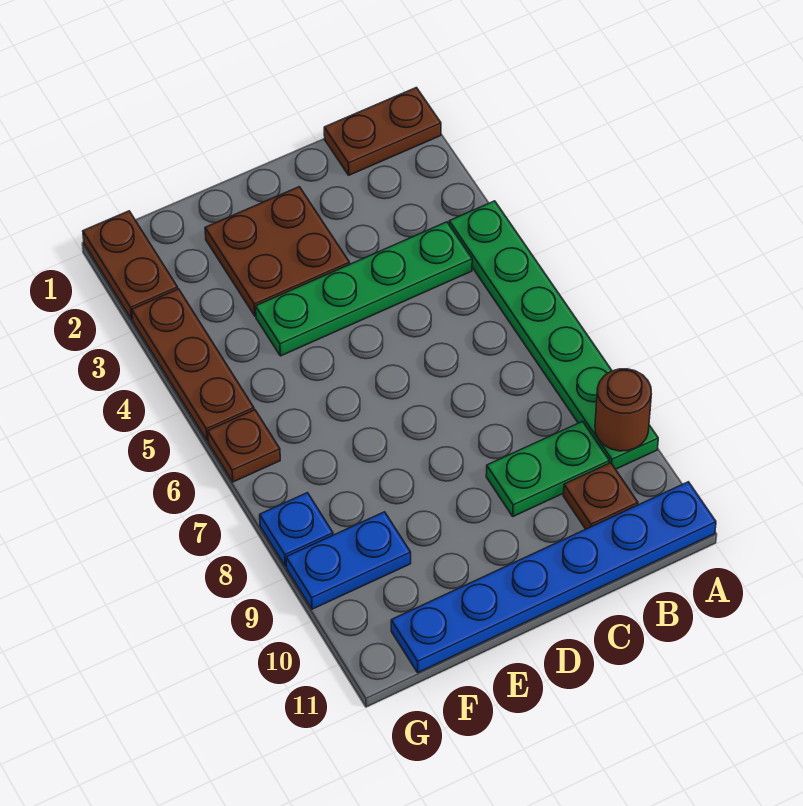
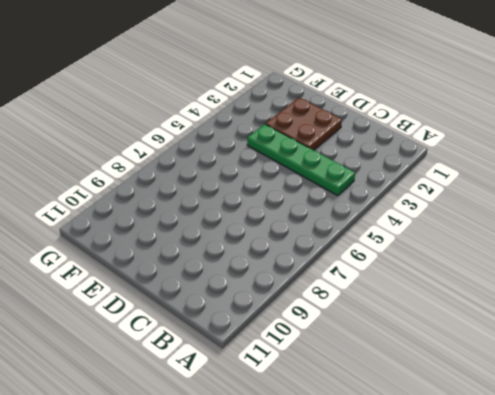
none -> brown plate A1:B1 level 1
none -> green plate A4:A9 level 1
none -> blue plate A11:F11 level 1

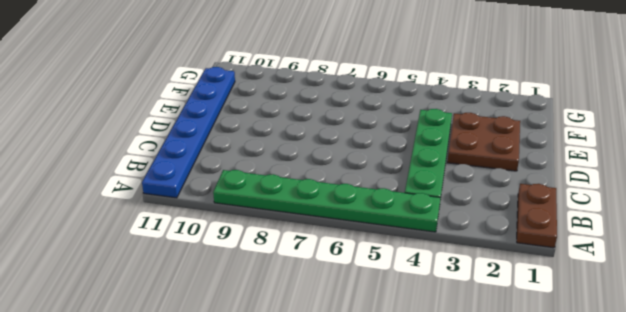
none -> green plate B9:C9 level 1
none -> brown plate B10 level 1
none -> blue plate F9:G9 level 1

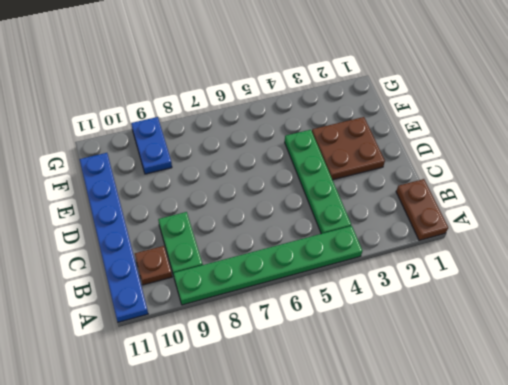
none -> brown plate G1:G2 level 1
none -> brown plate G3:G5 level 1
none -> brown plate G6 level 1

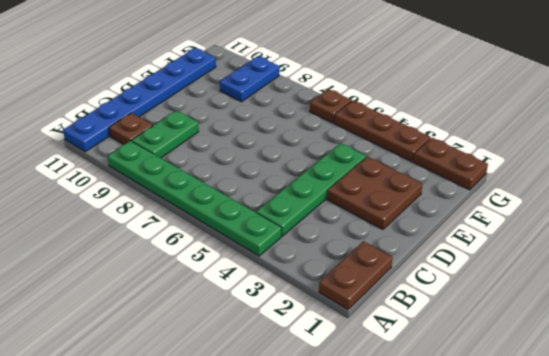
none -> blue plate G8 level 1
none -> brown round brick A9 level 2

